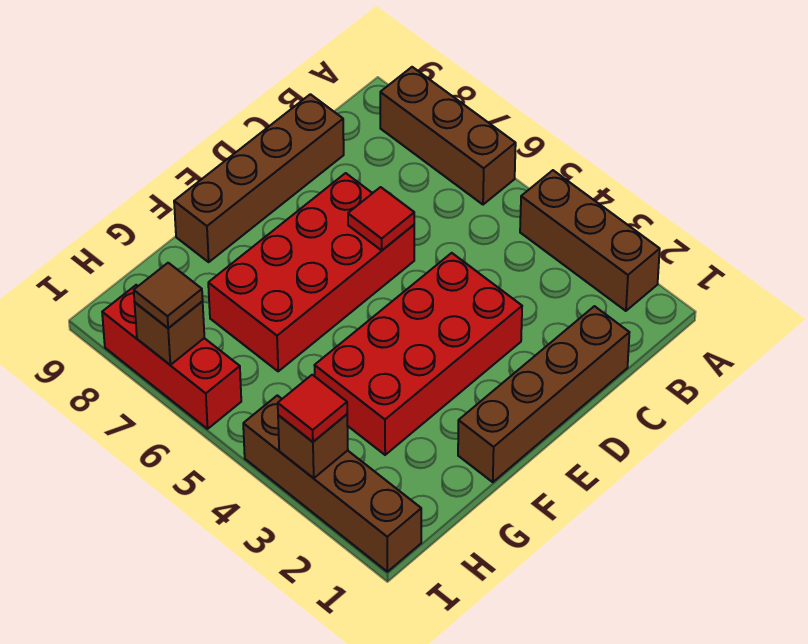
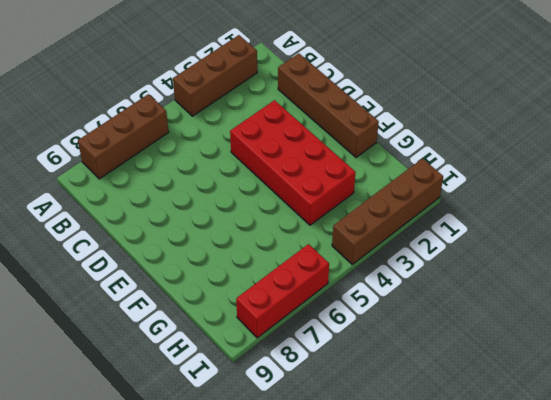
none -> brown brick C9:F9 level 1
none -> red brick D6:G7 level 1
none -> red tile D6 level 2

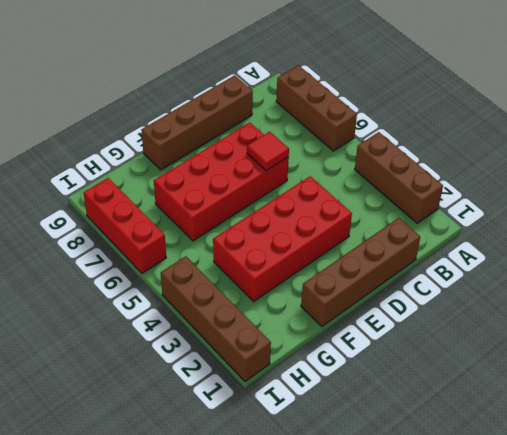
none -> brown brick I3 level 2
none -> brown brick I7 level 2
none -> red tile I3 level 3

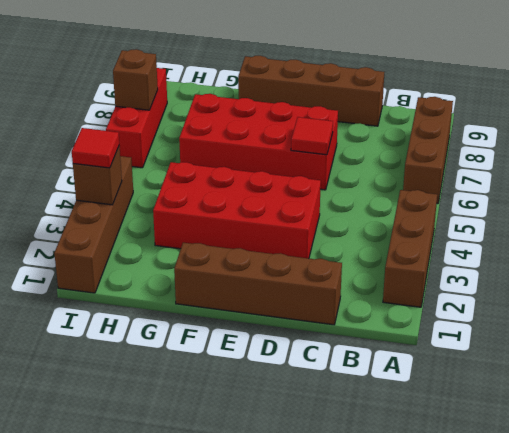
none -> brown tile I7 level 3

